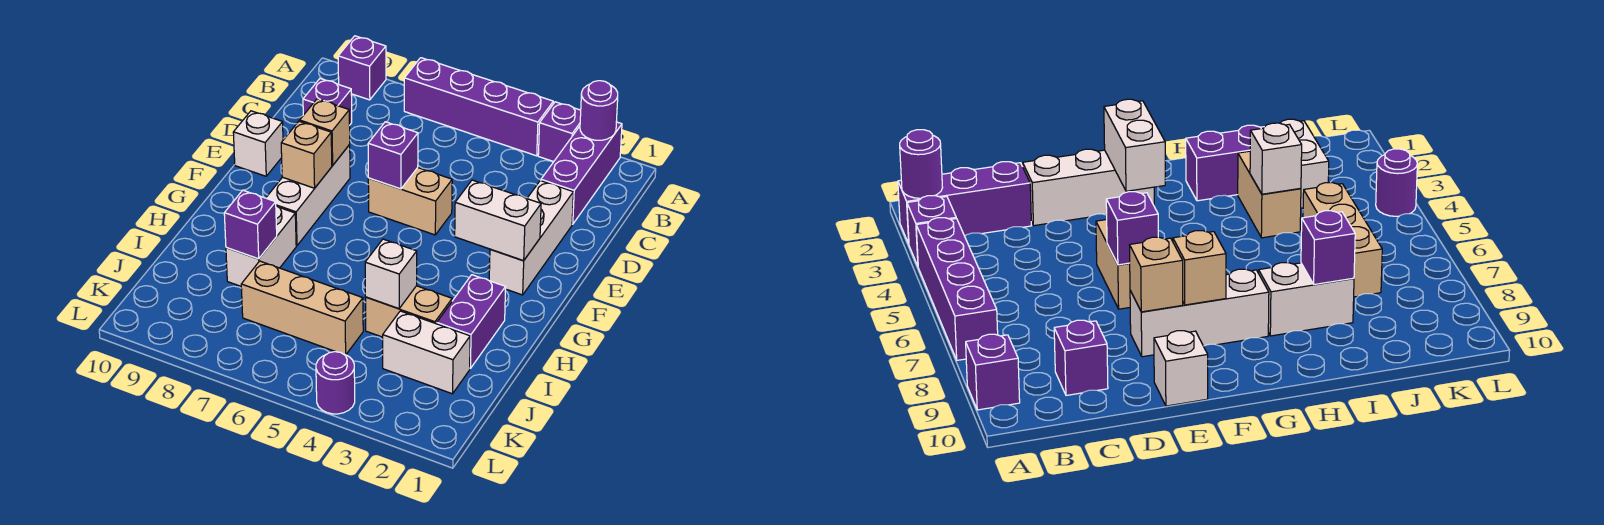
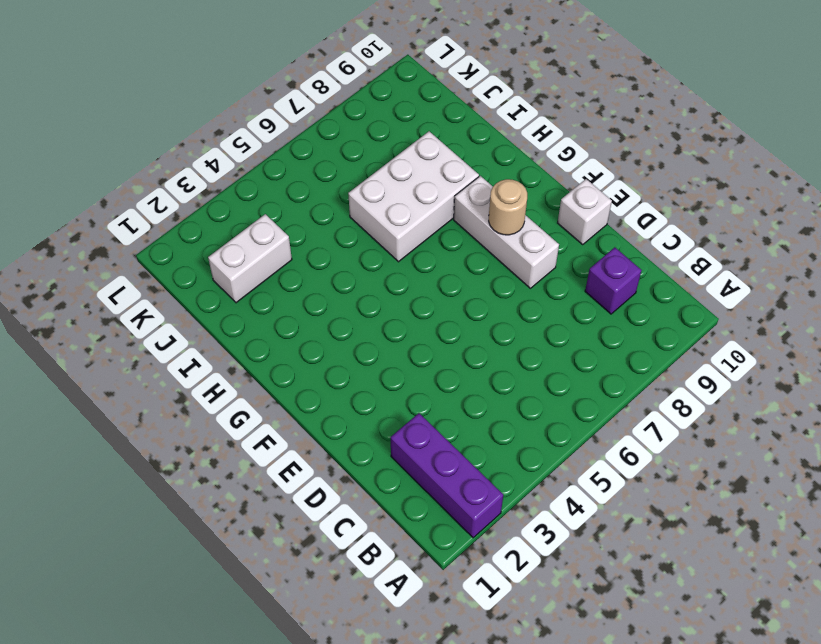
tan round brick F8 level 2 -> tan brick F8 level 2
white brick H6:I8 level 1 -> white brick H8:I8 level 1
none -> purple brick A3 level 1
none -> purple brick A4:A7 level 1
none -> purple brick A9 level 1

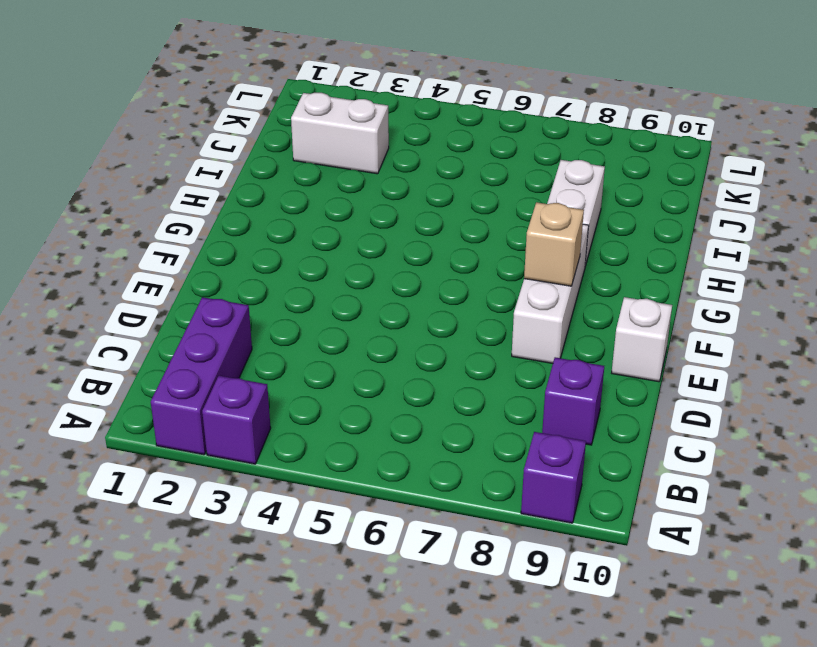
none -> purple brick A4:A7 level 1
none -> white brick D2:F2 level 1
none -> tan brick E5:E6 level 1

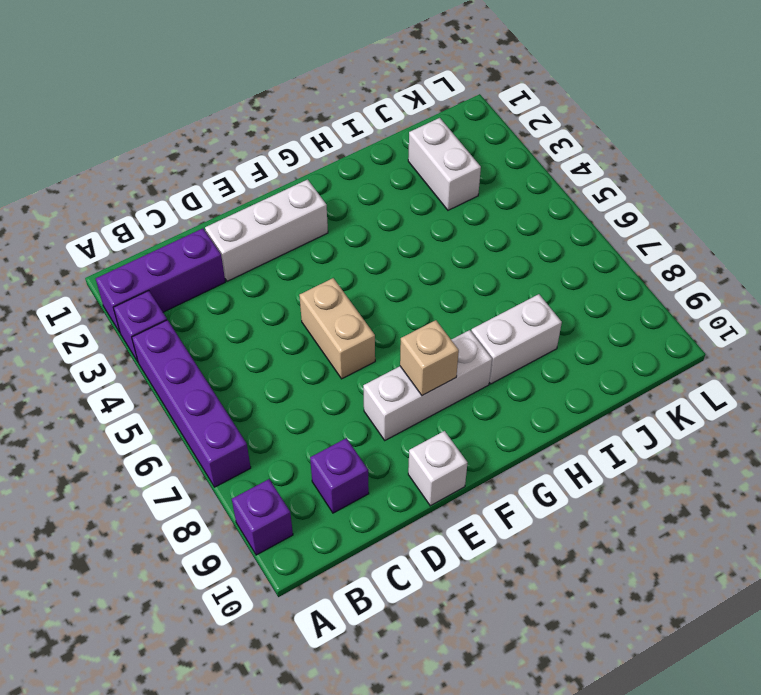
none -> purple brick H2:I2 level 1
none -> tan brick I3:I4 level 1
none -> tan brick J5:J7 level 1

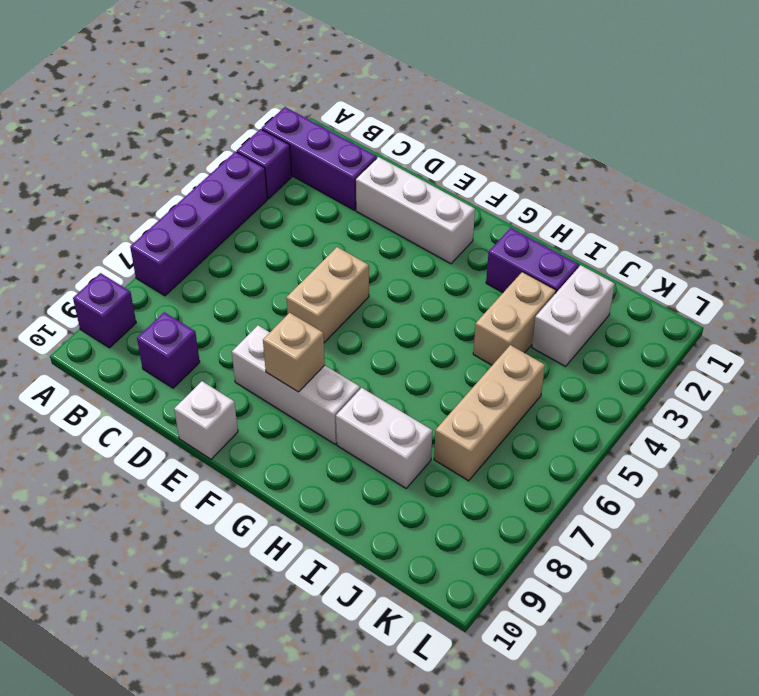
none -> purple round brick L4 level 1
none -> purple round brick A2 level 2
none -> purple brick E6 level 2

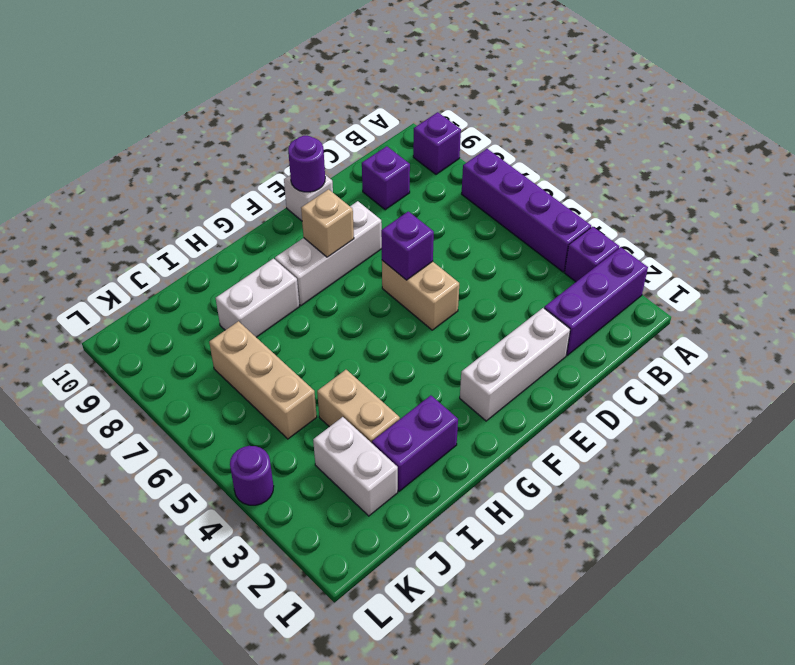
purple round brick E10 level 2 -> purple round brick A2 level 2
none -> tan brick E8 level 2
none -> white brick F2:F3 level 2
none -> white brick I4 level 2

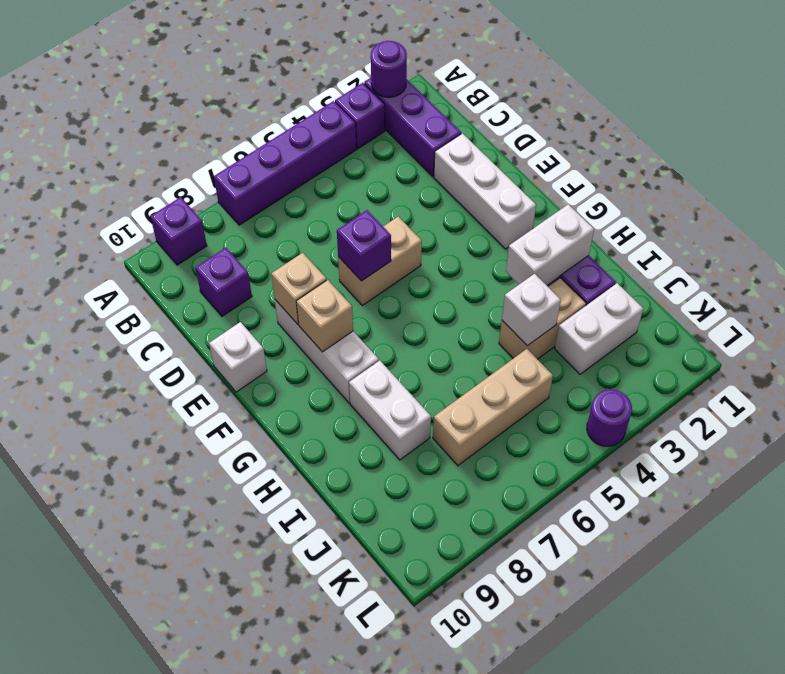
white brick H2:H3 level 2 -> white brick F2:F3 level 2
none -> purple brick I8 level 2

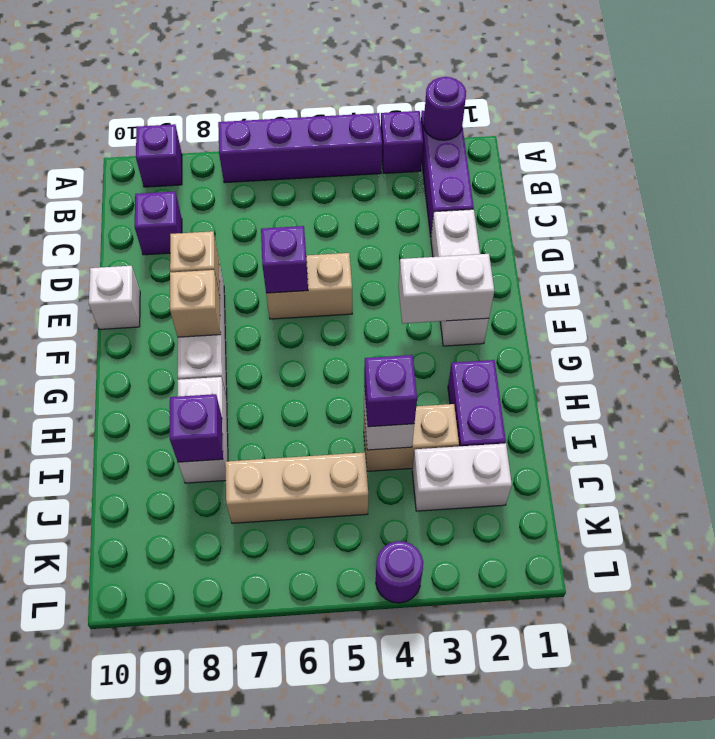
purple brick I4 level 3 -> none

